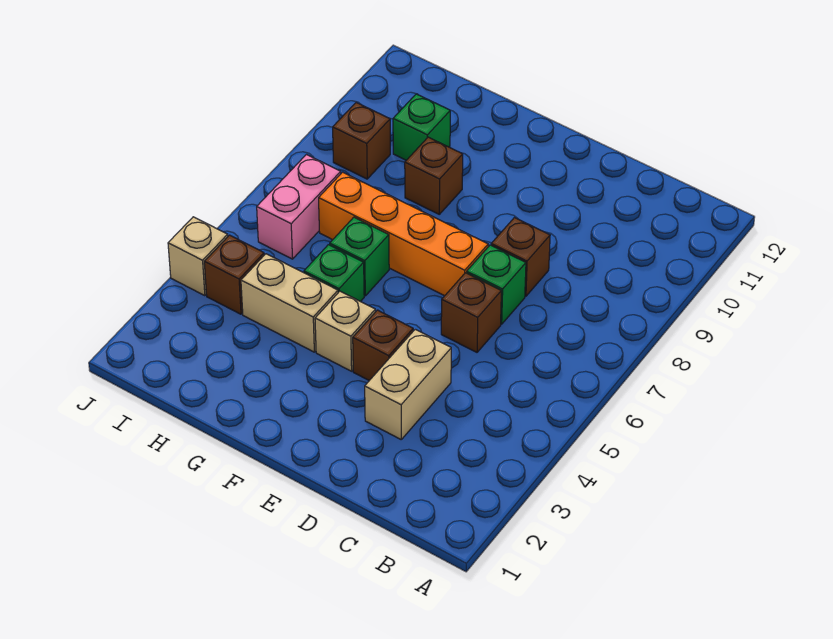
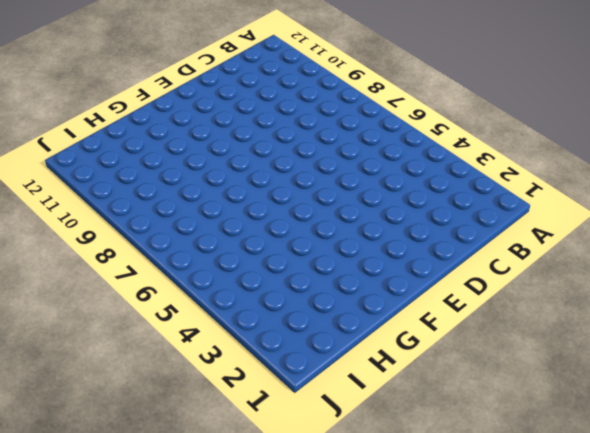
none -> tan brick D3:D4 level 1
none -> brown brick D6 level 1
none -> green brick D7 level 1

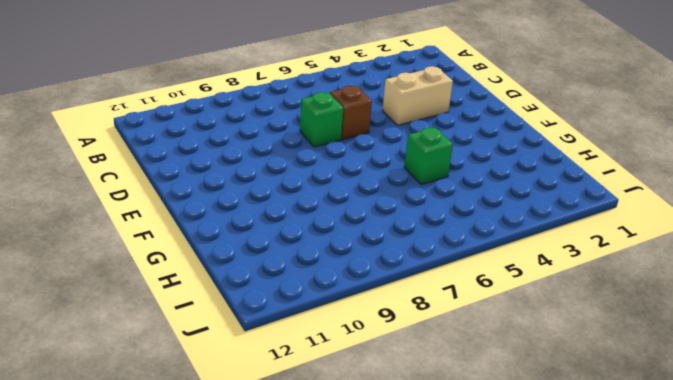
none -> brown brick D8 level 1
none -> brown brick E4 level 1
none -> orange brick E7:H7 level 1

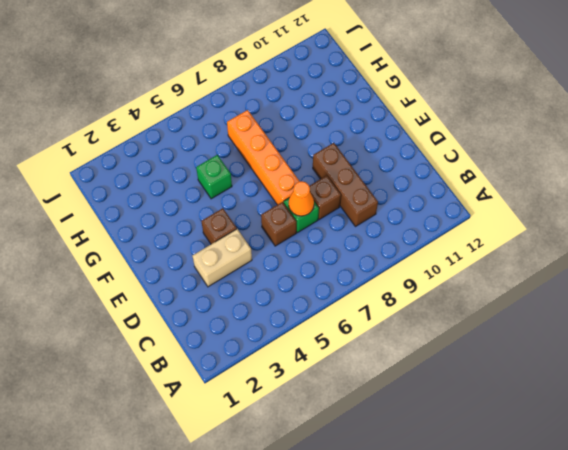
brown brick C9:E9 level 1 -> none
orange cone D7 level 2 -> none
none -> tan brick F4 level 1
none -> tan brick G4:H4 level 1
none -> green brick G6 level 1

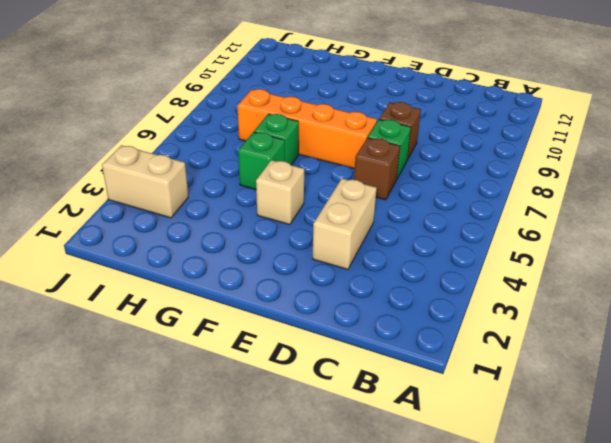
tan brick I3:J3 level 1 -> tan brick G4:H4 level 1
none -> brown brick E4 level 1
none -> brown brick G9 level 1
none -> green brick H10 level 1

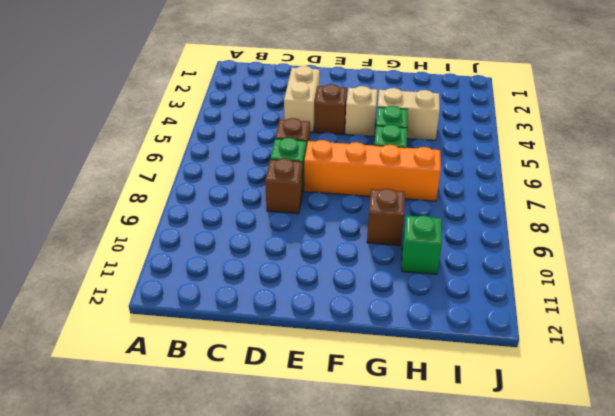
none -> brown brick I4 level 1
none -> pink brick I6:I7 level 1
none -> brown brick I9 level 1

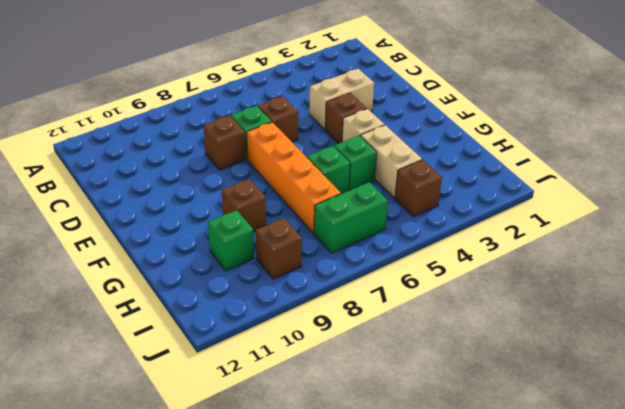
green brick I6:I7 level 1 -> pink brick I6:I7 level 1
none -> tan brick J4 level 1

